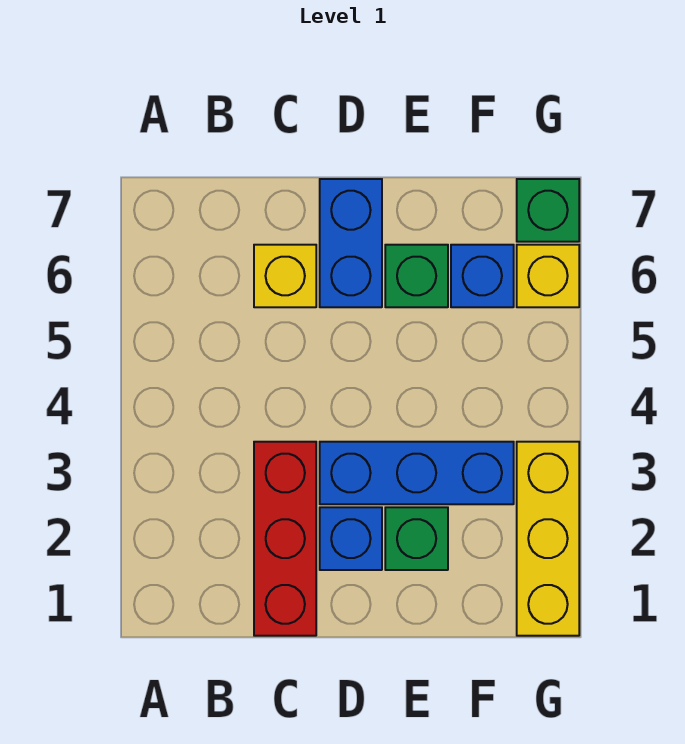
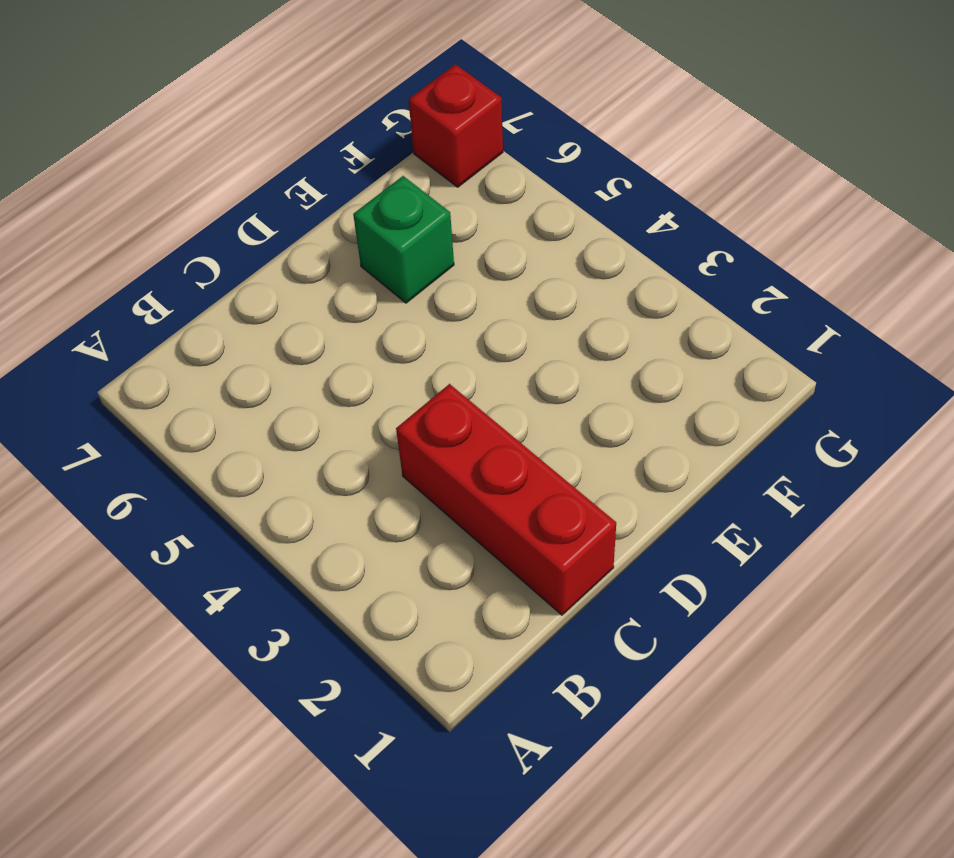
red brick G7 level 1 -> green brick G7 level 1
none -> yellow brick C6 level 1
none -> blue brick D2 level 1

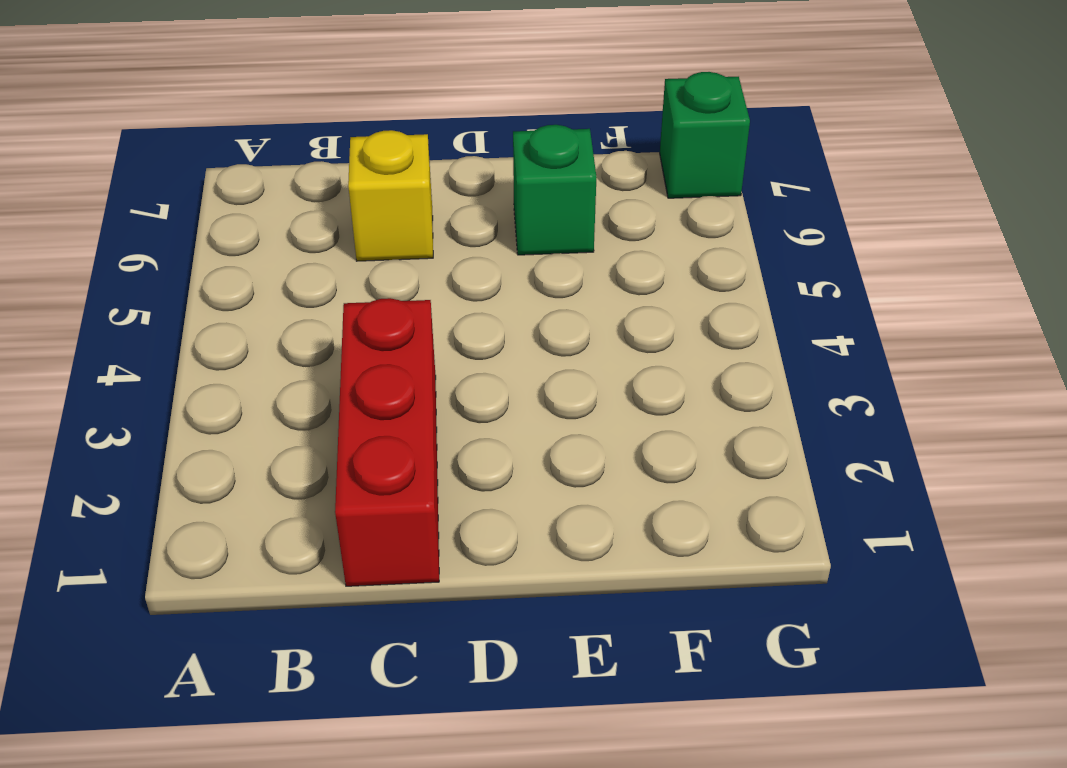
none -> blue brick D2 level 1
none -> blue brick D3:F3 level 1

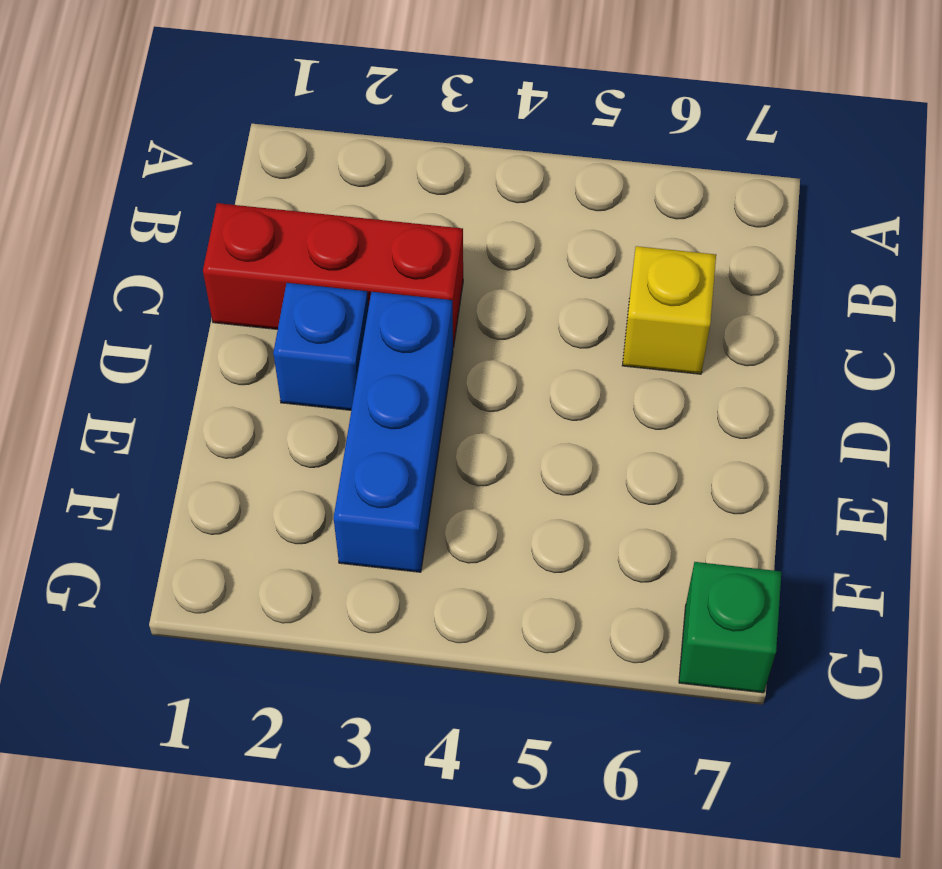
none -> blue brick D6:D7 level 1
none -> green brick E2 level 1

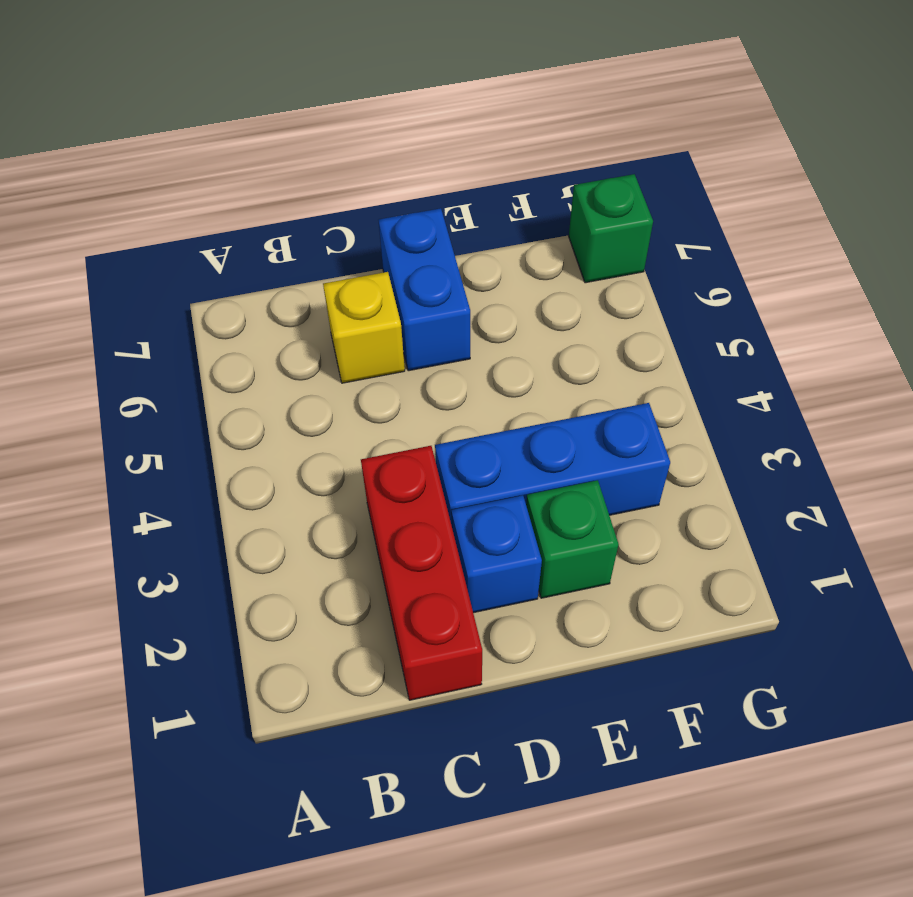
none -> green brick E6 level 1
none -> blue brick F6 level 1

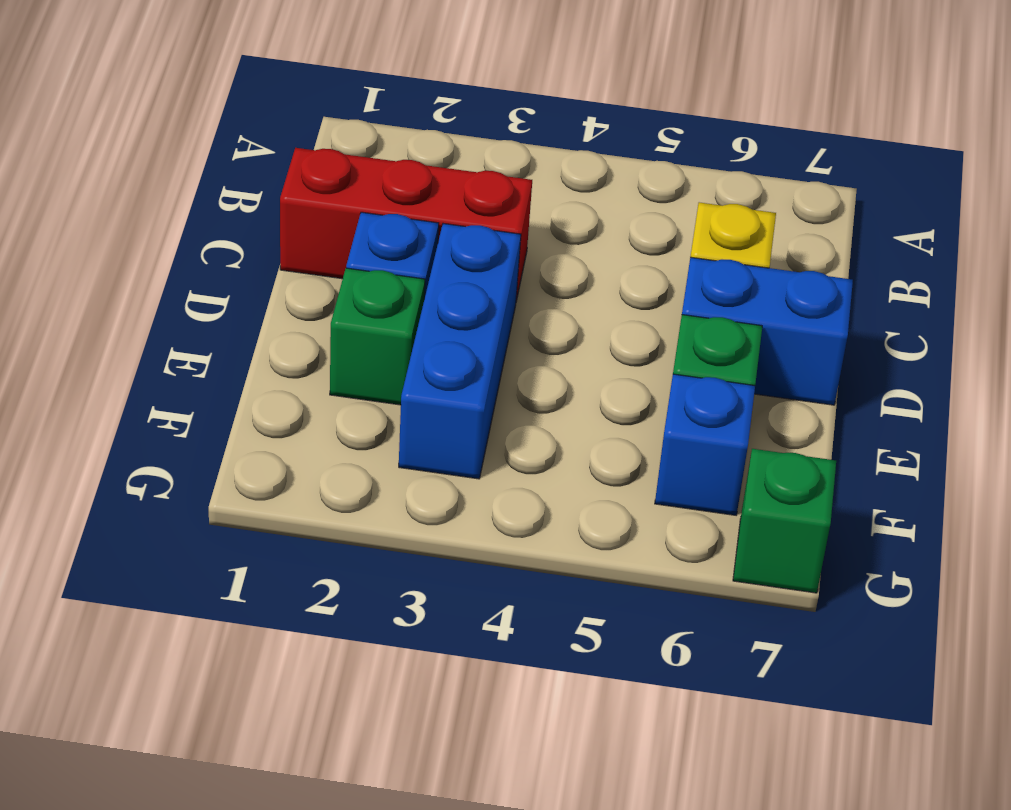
none -> yellow brick G1:G3 level 1
none -> yellow brick G6 level 1

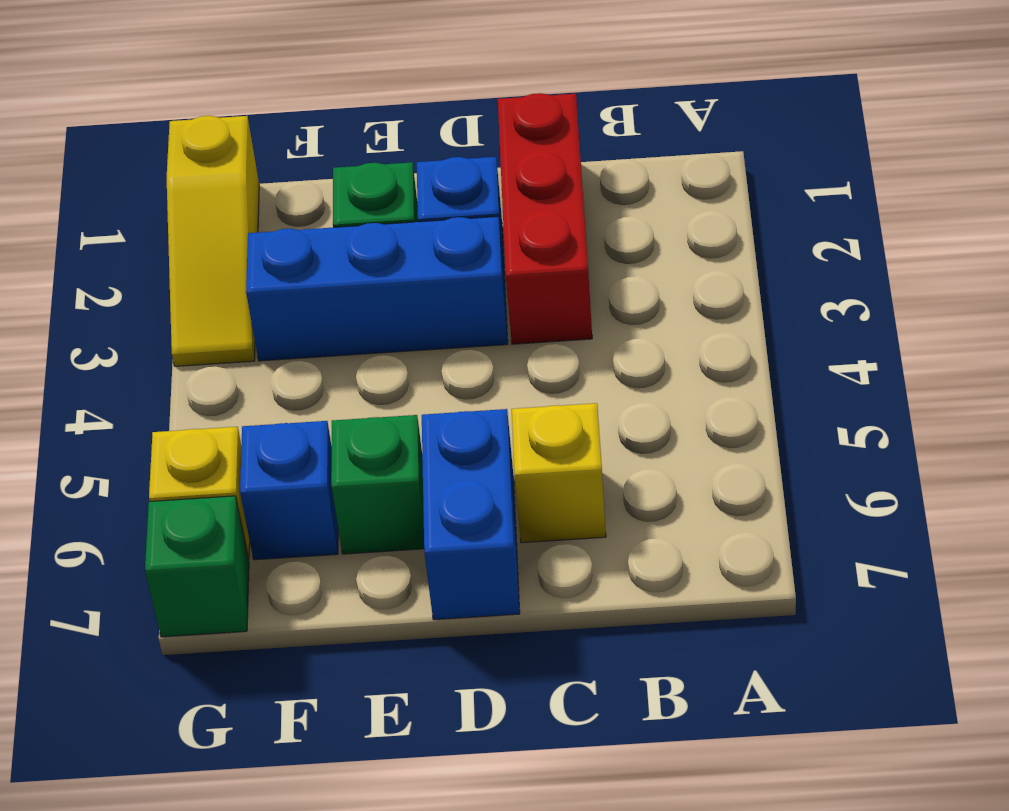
yellow slope G1:G3 level 1 top 1 -> yellow brick G1:G3 level 1

